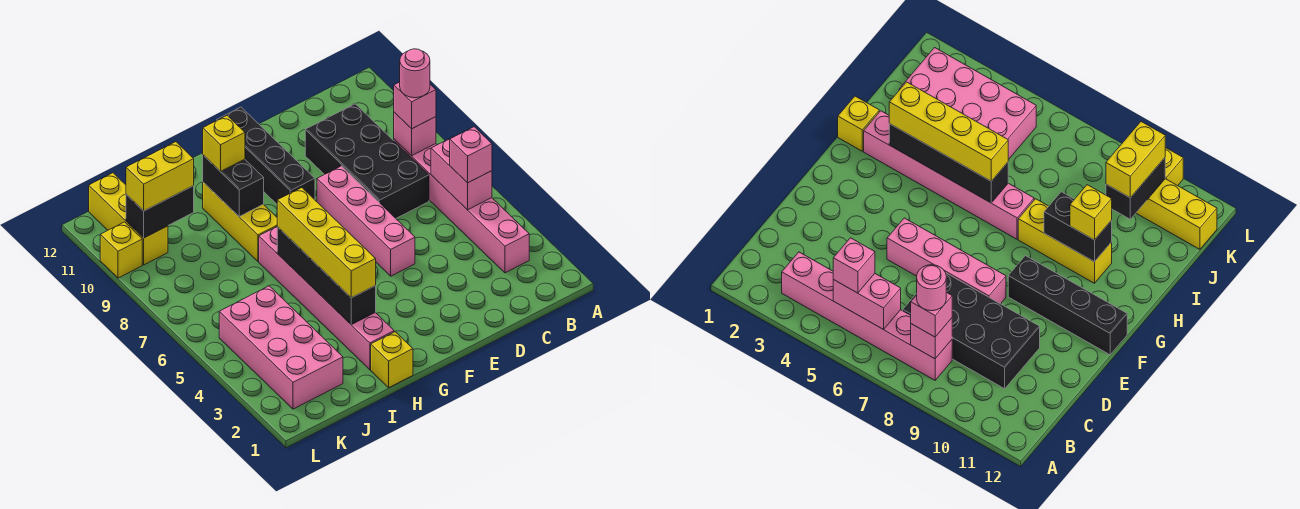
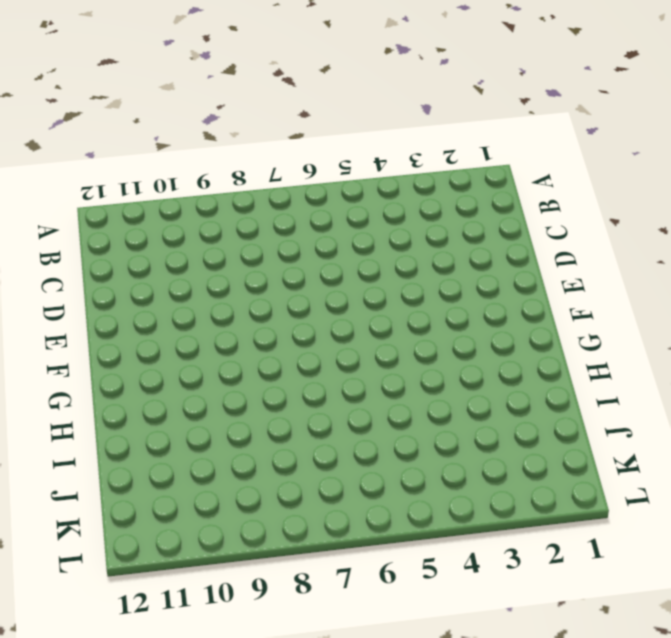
none -> pink brick B3:B8 level 1
none -> black brick C7:D10 level 1
none -> pink brick E5:E8 level 1

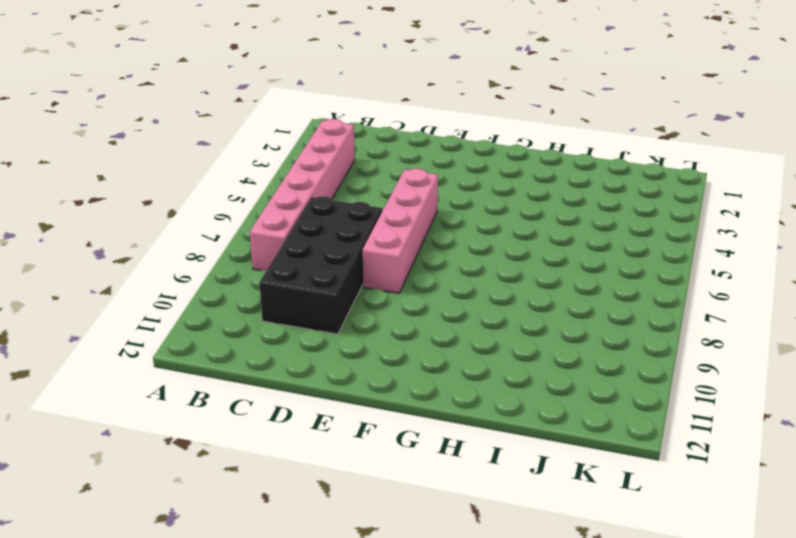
none -> black brick F9:F12 level 1
none -> yellow brick H1 level 1
none -> pink brick H2:H7 level 1

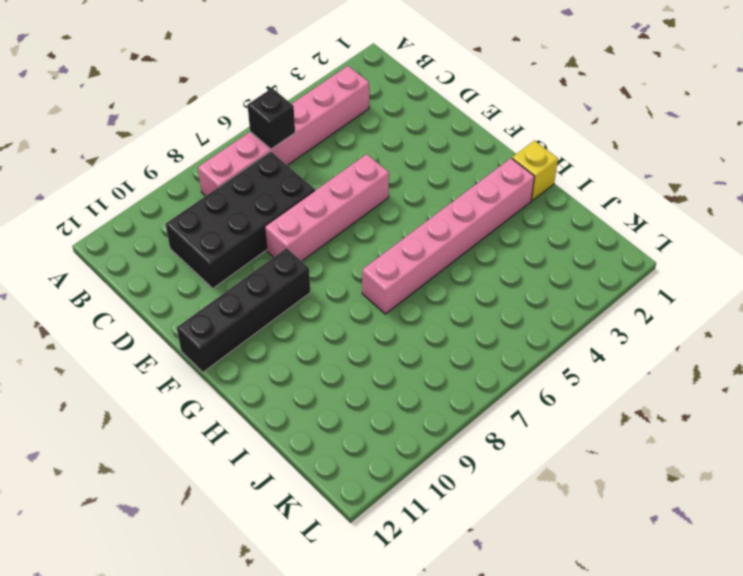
black brick B6 level 2 -> pink brick B5:B6 level 2
none -> yellow brick H8:H10 level 1
none -> pink brick J2:K5 level 1
none -> yellow brick K10:K12 level 1

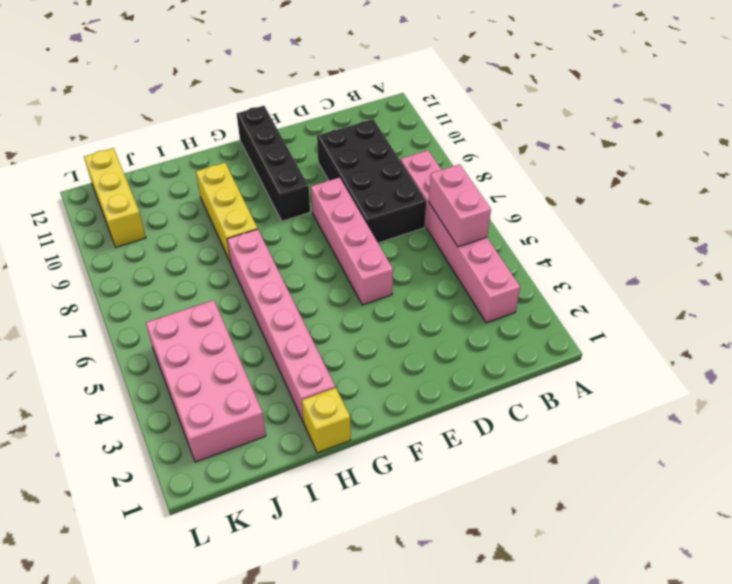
none -> yellow brick L10 level 1
none -> pink brick B8 level 2
none -> black brick H3:H6 level 2

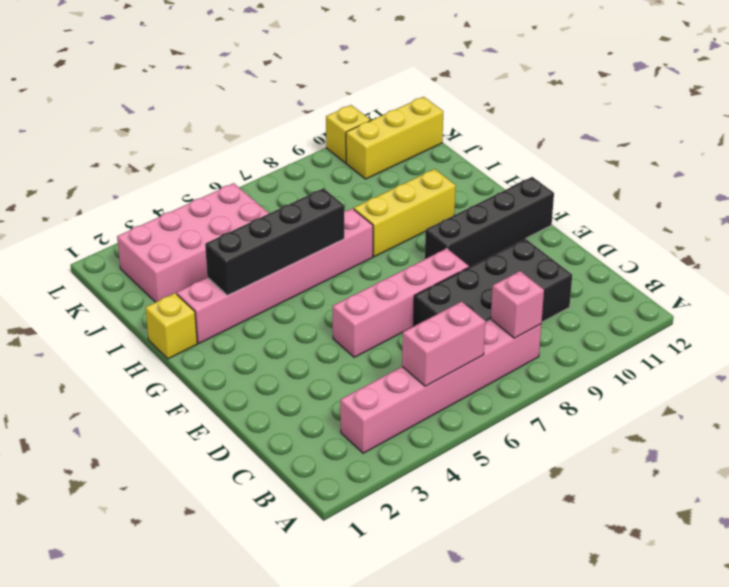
none -> black brick H9:H10 level 2
none -> black brick J10:K10 level 2
none -> pink brick B5 level 3

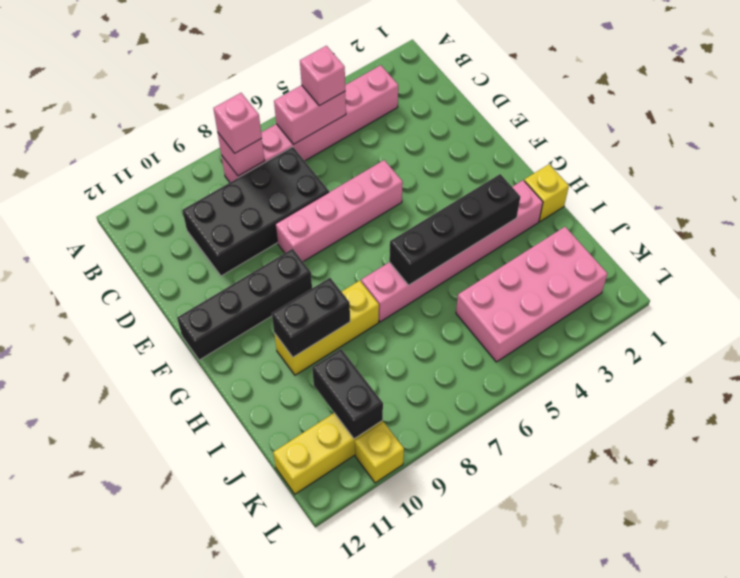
none -> yellow brick H3:H6 level 3
none -> yellow brick H10 level 3
none -> yellow brick J10:K10 level 3

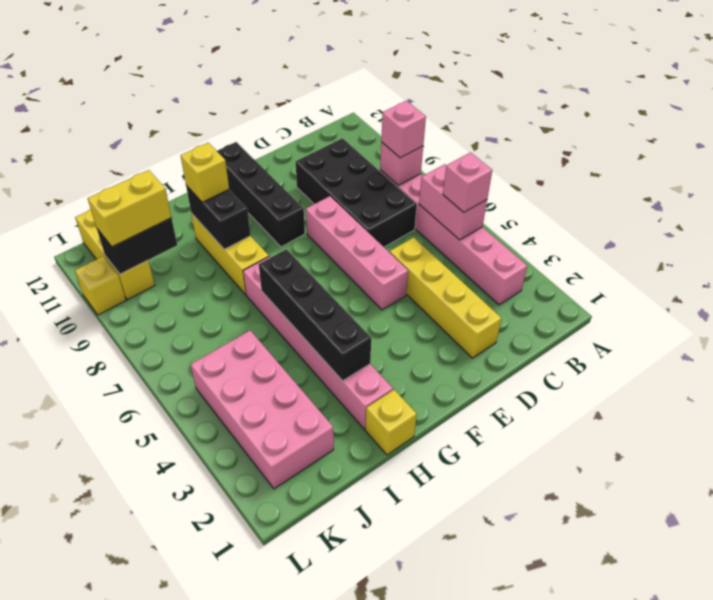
yellow brick D2:D5 level 1 -> yellow brick H3:H6 level 3
none -> pink round brick B8 level 4

